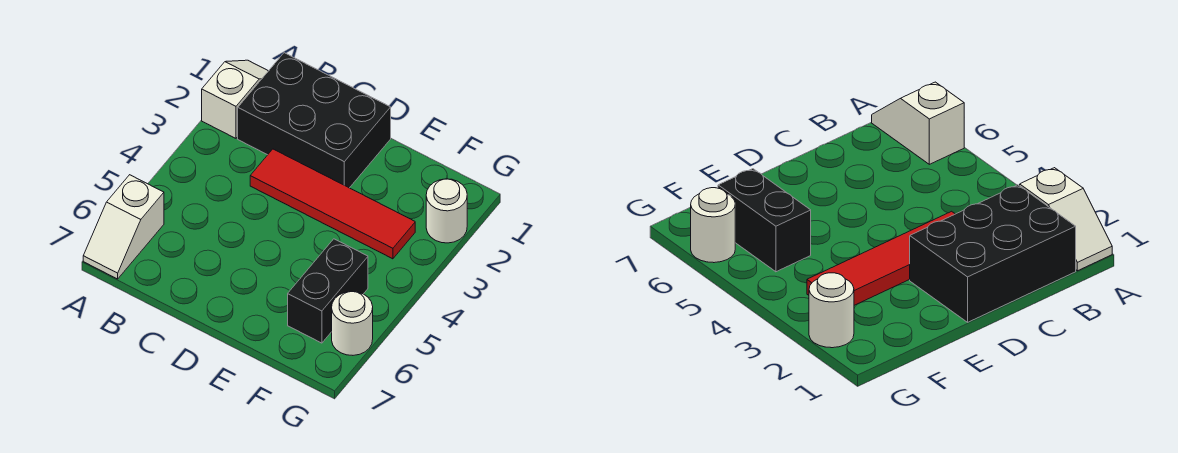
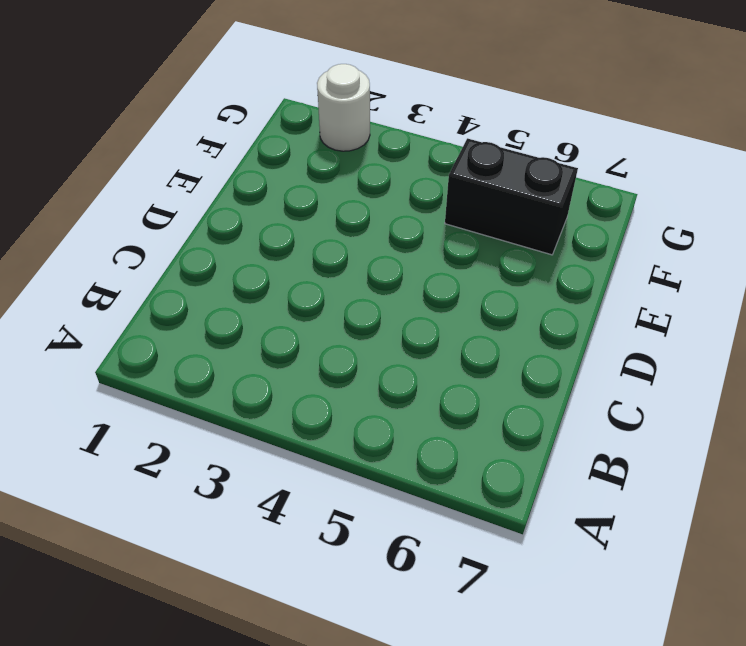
none -> white slope A1:A2 level 1 top 2
none -> white slope A6:A7 level 1 top 6

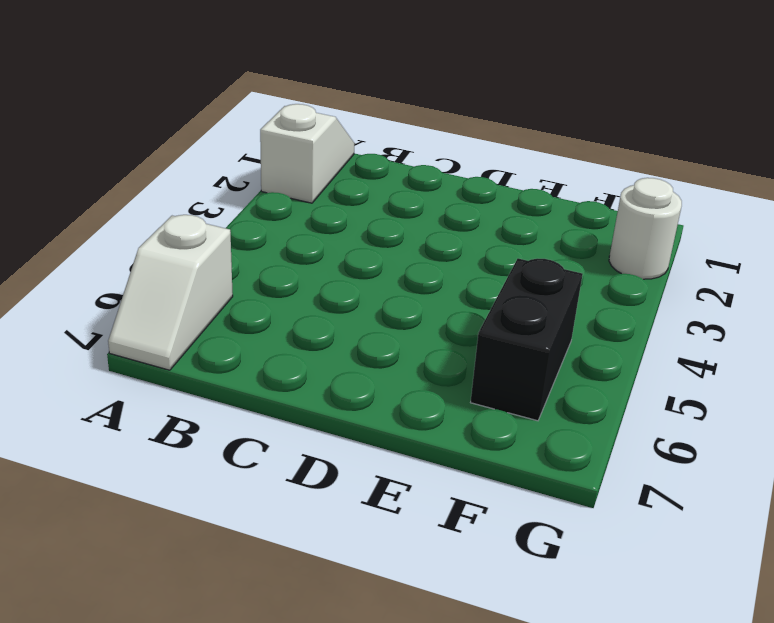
none -> black brick B1:D2 level 1
none -> red tile C3:F3 level 1

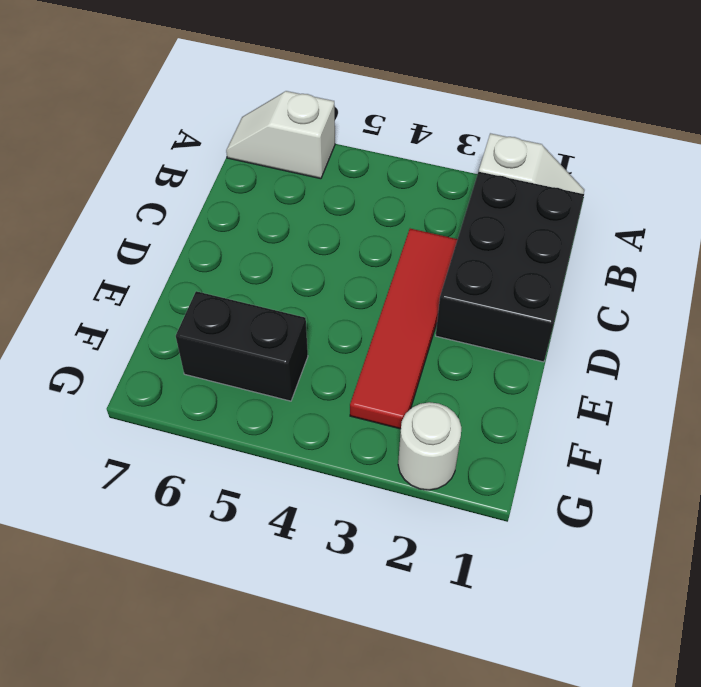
none -> white round brick G6 level 1

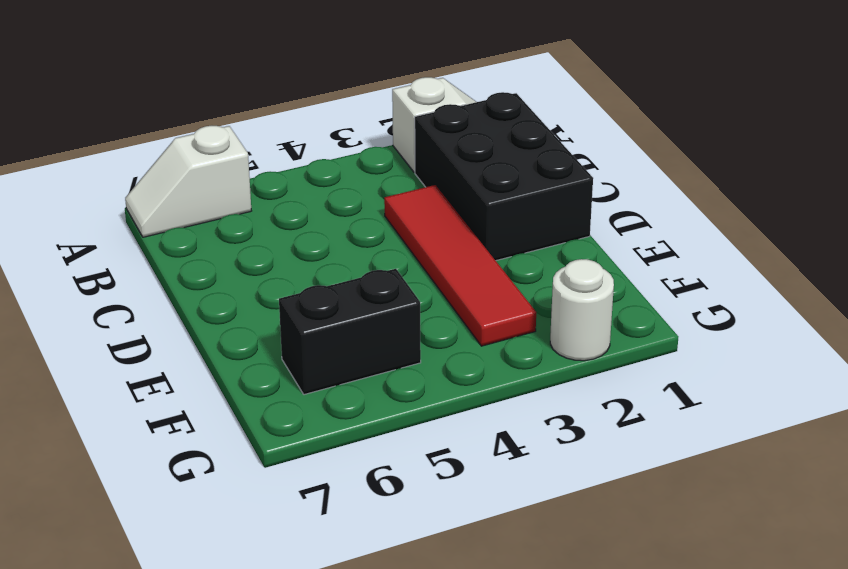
none -> white round brick G6 level 1

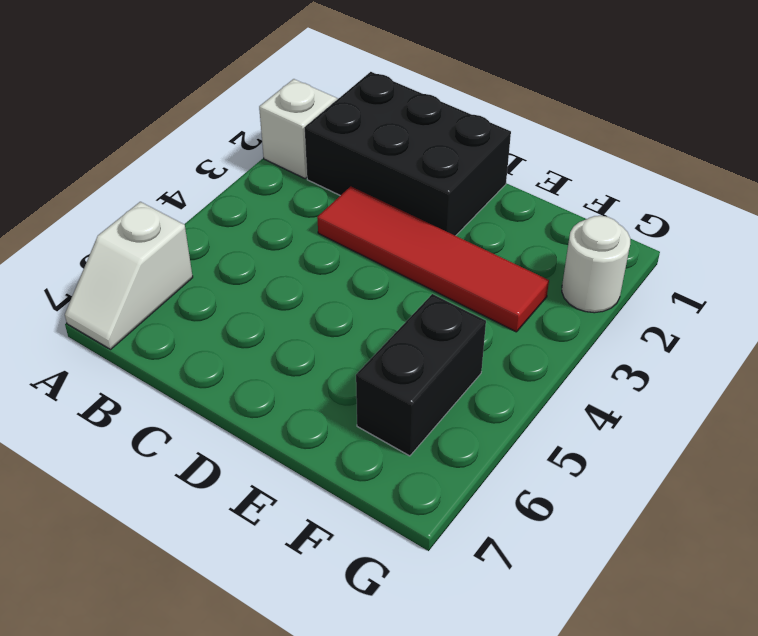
none -> white round brick G6 level 1

